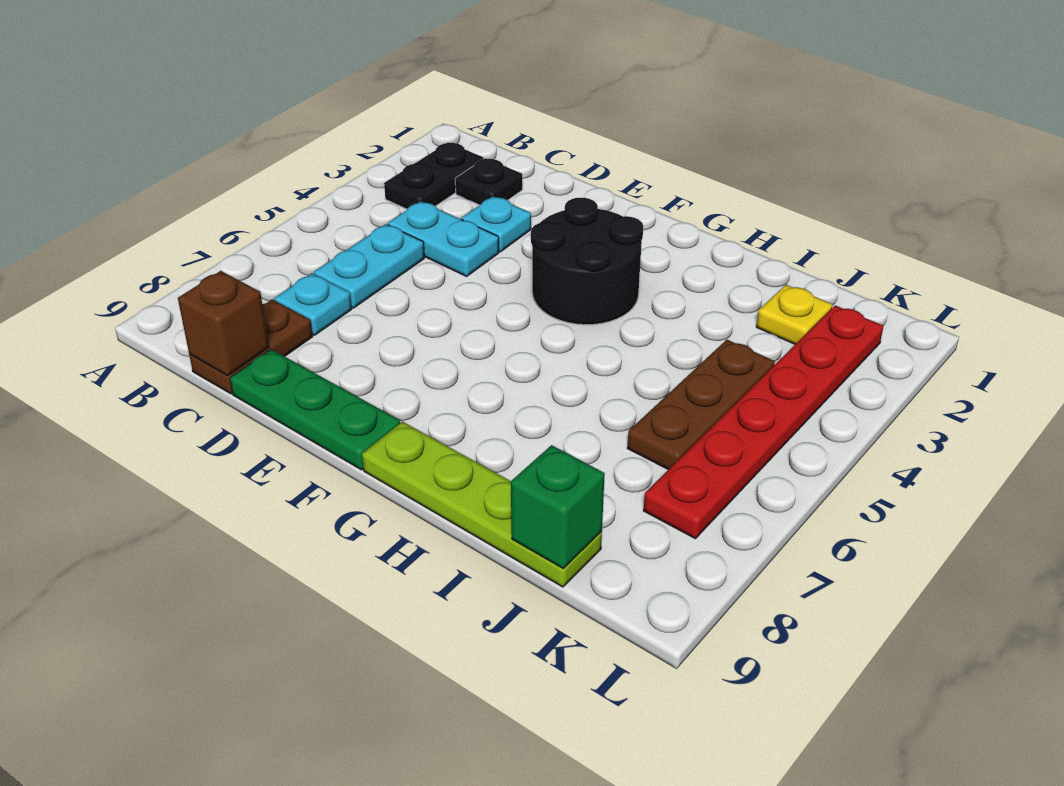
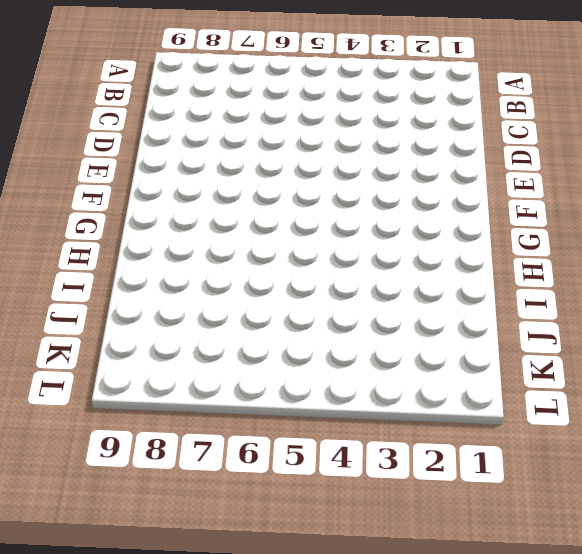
none -> black plate B2:B3 level 1
none -> black plate C2 level 1
none -> cyan plate C4:D4 level 1

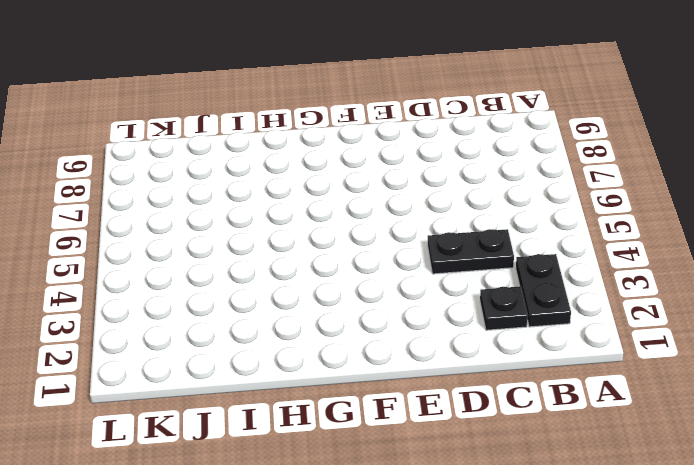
black plate C4:D4 level 1 -> cyan plate C4:D4 level 1
none -> cyan plate C5:C6 level 1
none -> cyan plate C7 level 1
none -> brown plate C8:C9 level 1

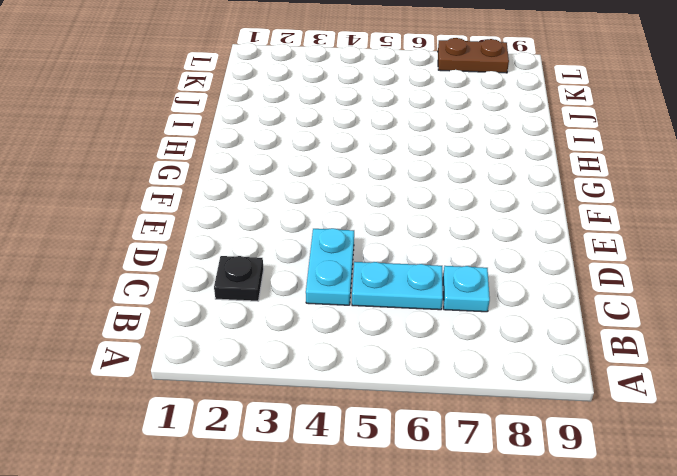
brown plate L7:L8 level 1 -> brown plate C8:C9 level 1
none -> black plate B2:B3 level 1
none -> cyan plate D3 level 1
none -> green plate D9:F9 level 1

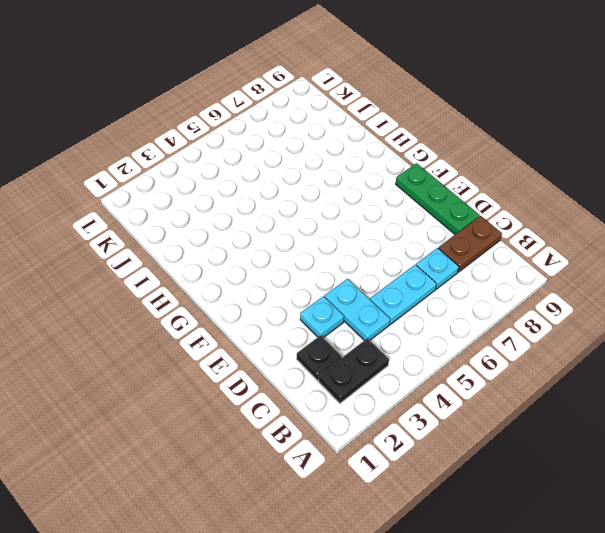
none -> black round brick F3:G4 level 1
none -> lime plate G9:J9 level 1
none -> yellow plate J2 level 1

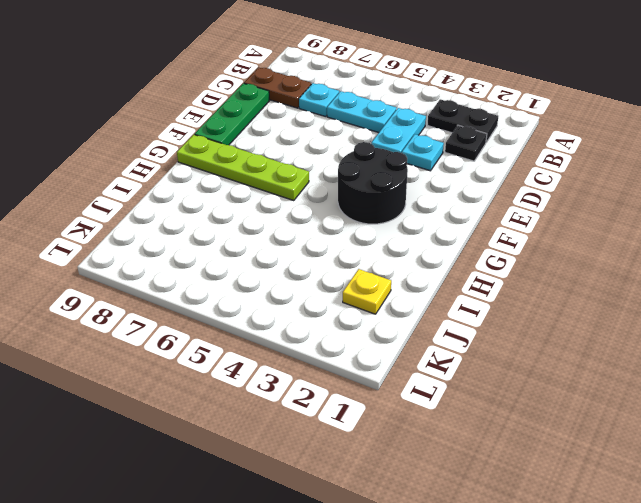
lime plate G6:G9 level 1 -> lime plate G9:J9 level 1
none -> brown plate J4:J6 level 1
none -> red plate K2:K7 level 1
none -> brown brick C9 level 2

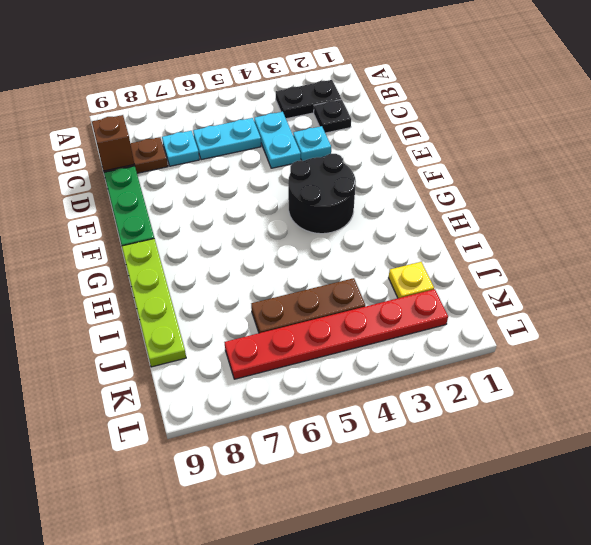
none -> green brick J9 level 2

